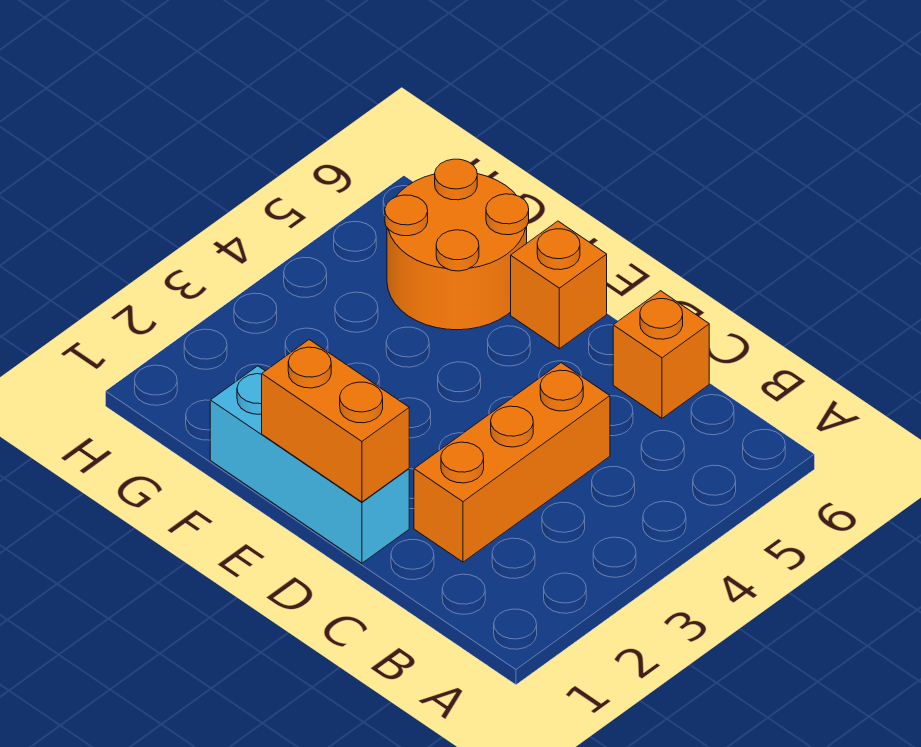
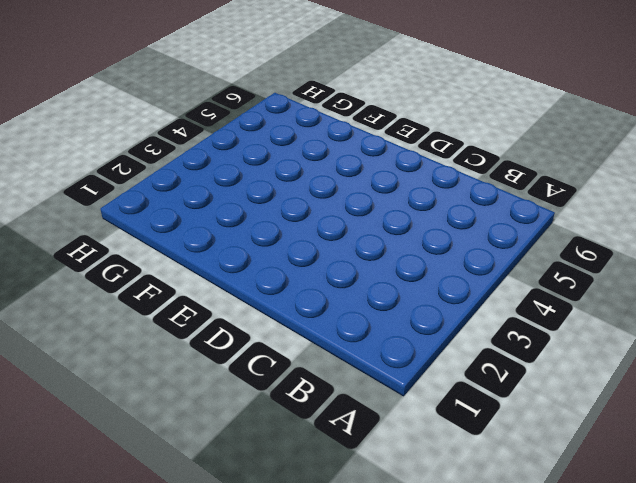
none -> orange brick C2:C4 level 1
none -> orange brick C6 level 1

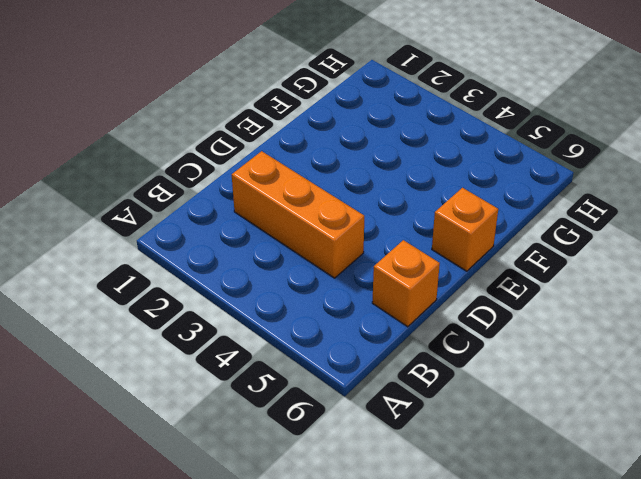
none -> cyan brick D1:F1 level 1
none -> orange round brick F5:G6 level 1

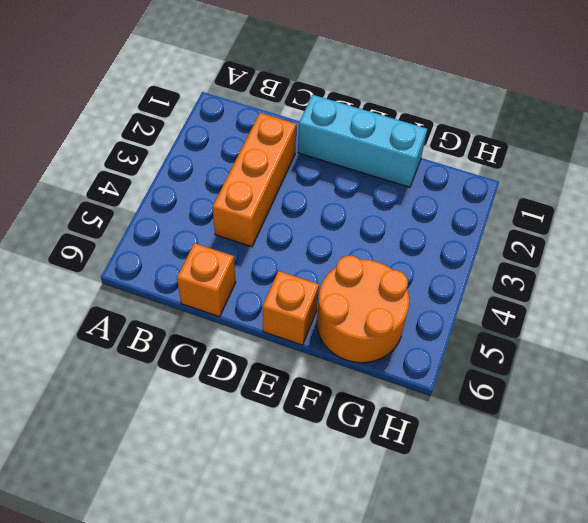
none -> orange brick D1:E1 level 2

